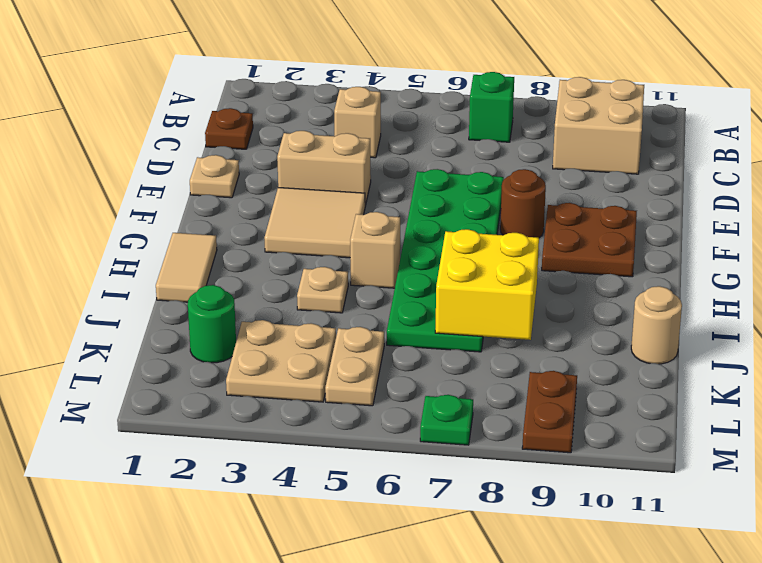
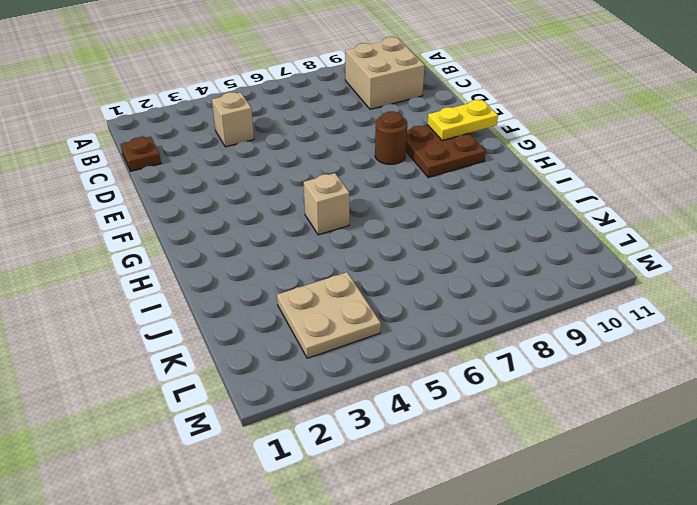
yellow plate F10:F11 level 2 -> none
none -> green brick B7 level 1
none -> tan plate E1 level 1
none -> tan brick E3:E4 level 1

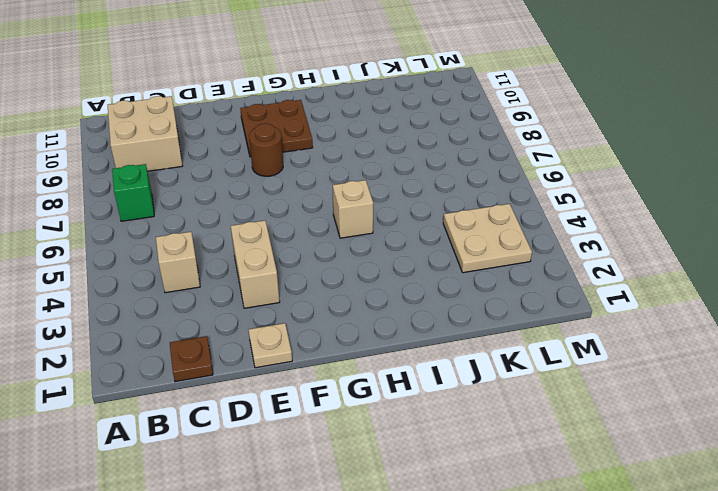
none -> green plate E6:J7 level 1
none -> tan tile F3:G4 level 1
none -> tan tile H1:I1 level 1

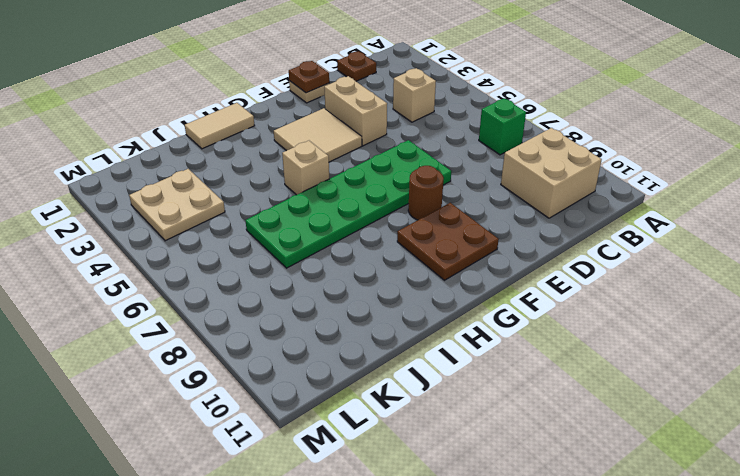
brown plate E1 level 2 -> none
none -> tan plate I4 level 1
none -> tan round brick J11 level 1
none -> green round brick K2 level 1

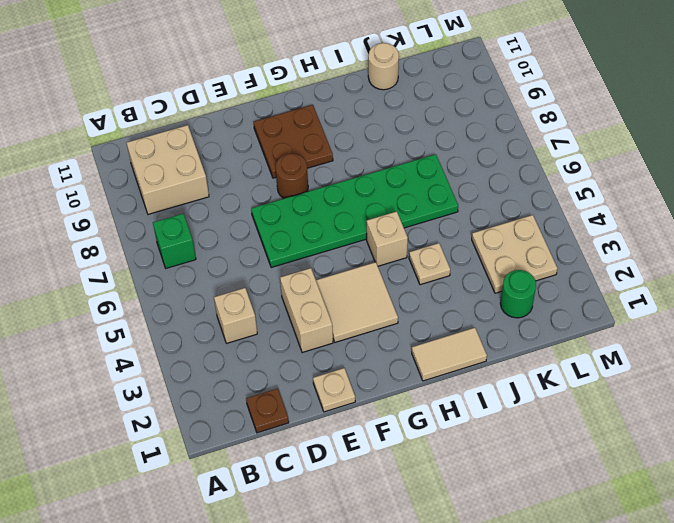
none -> tan plate K5:L5 level 1
none -> brown plate L9:M9 level 1
none -> green plate M7 level 1

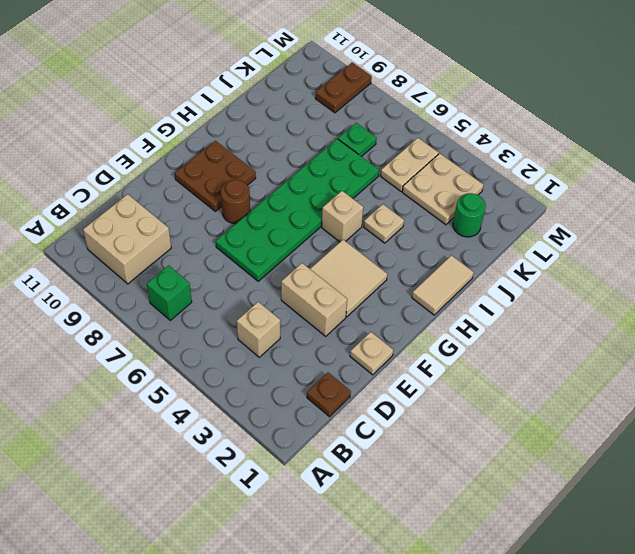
green plate K7 level 1 -> green plate M7 level 1
none -> tan round brick J11 level 1
none -> yellow brick I7:J8 level 2

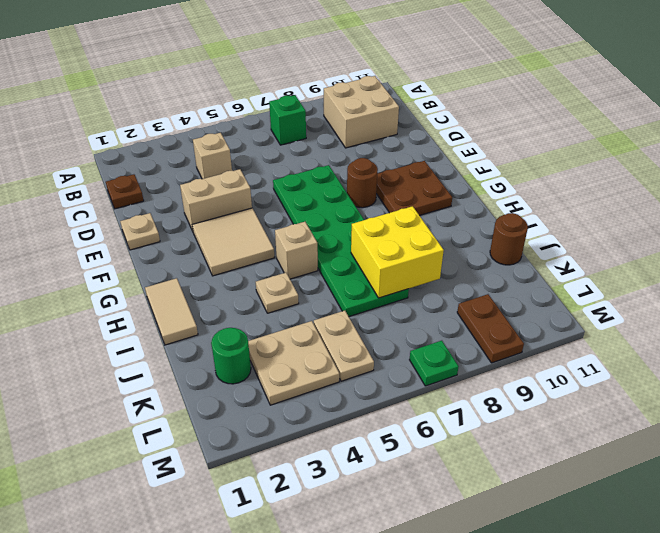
brown round brick J11 level 1 -> tan round brick J11 level 1

